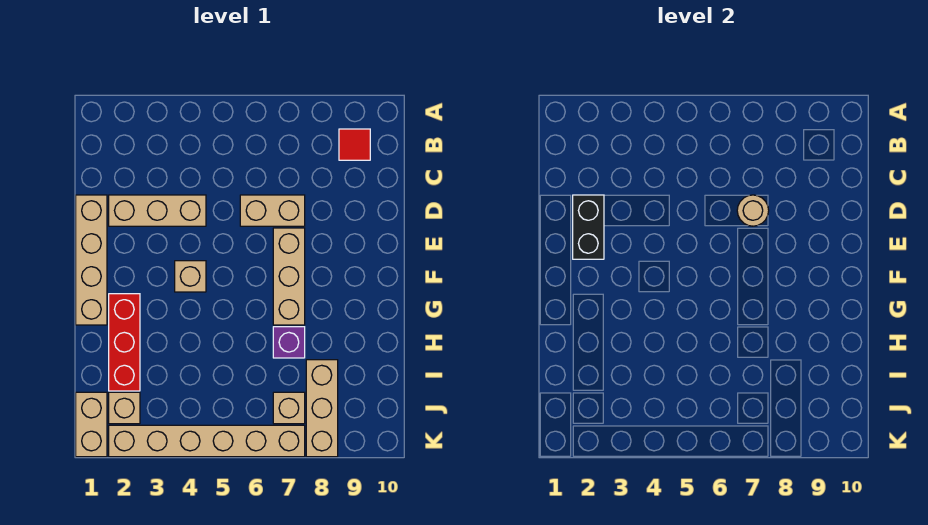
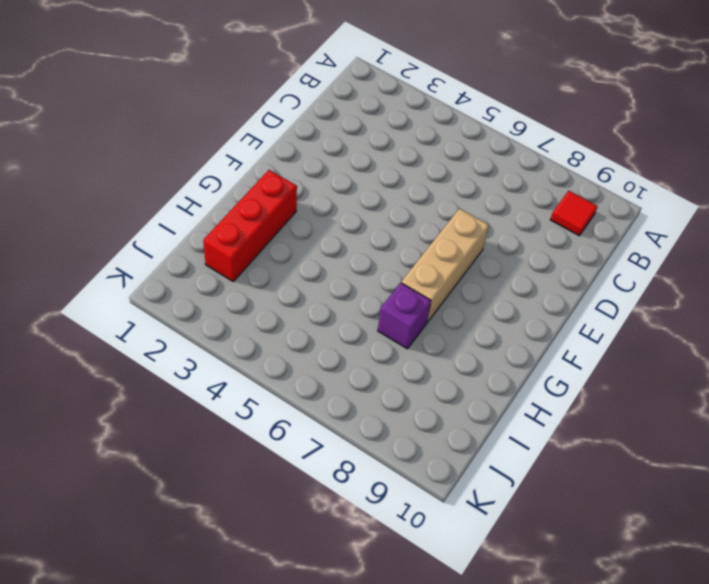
none -> tan brick D1:G1 level 1
none -> tan brick D2:D4 level 1
none -> tan brick D6:D7 level 1

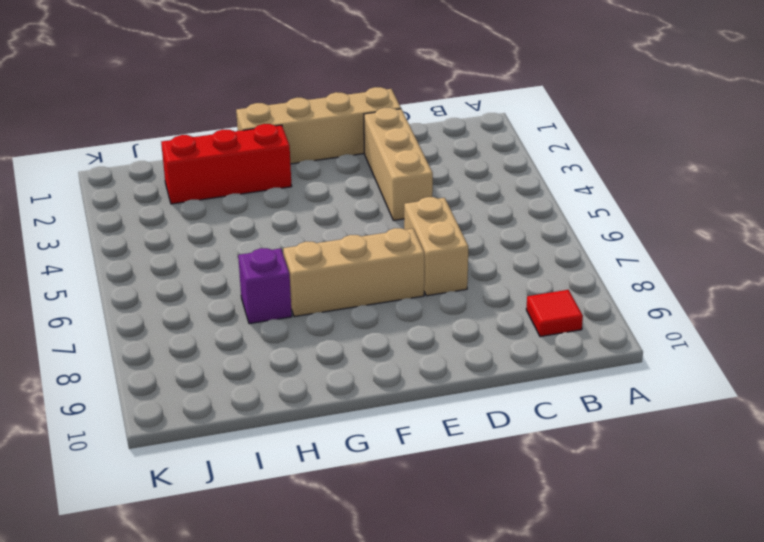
none -> tan brick F4 level 1
none -> tan brick I8:K8 level 1
none -> tan brick J1:K1 level 1

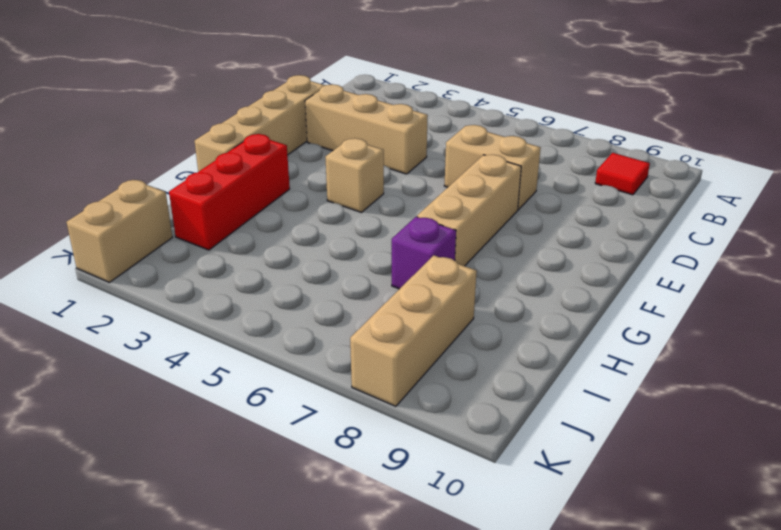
none -> tan brick J2 level 1
none -> tan brick J7 level 1
none -> tan brick K2:K7 level 1

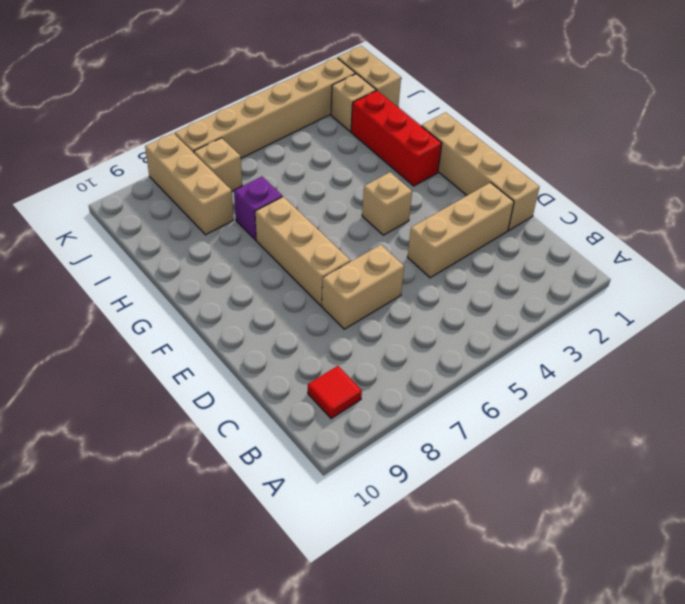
none -> black brick D2:E2 level 2
none -> tan round brick D7 level 2

